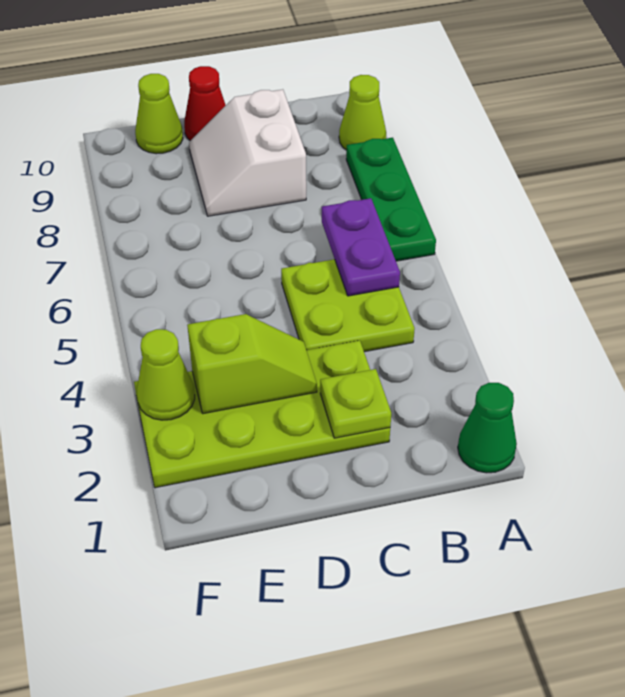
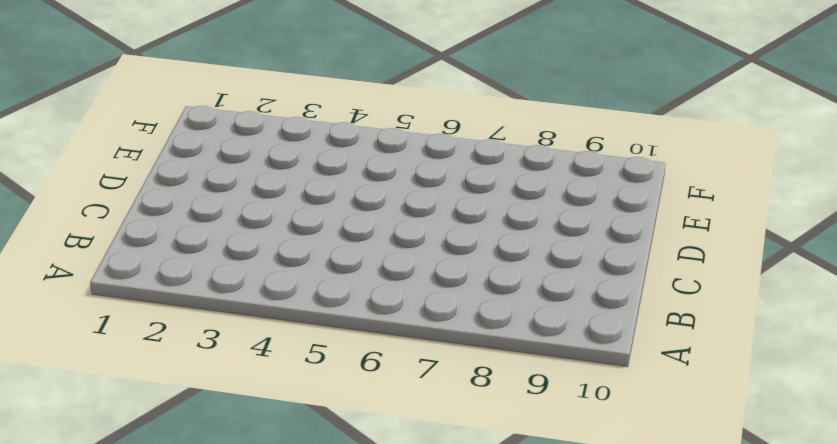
none -> green cone A1 level 1
none -> green plate A6:A8 level 1
none -> lime cone A9 level 1

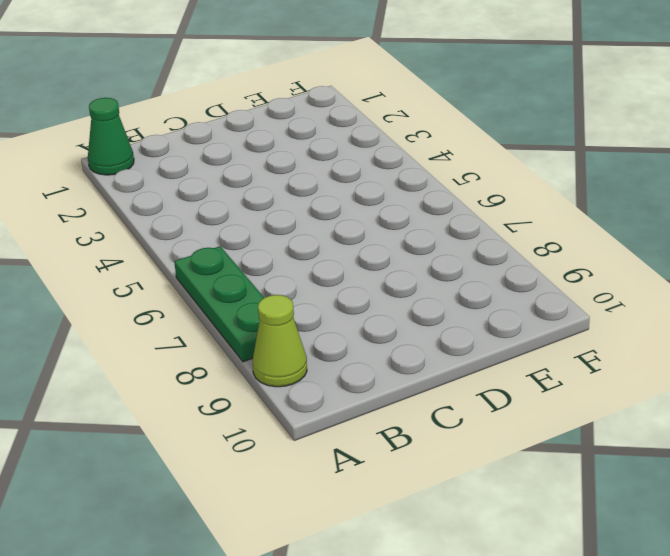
none -> lime plate B4:C5 level 1
none -> lime plate C2:F3 level 1
none -> white slope C8:D9 level 1 top C

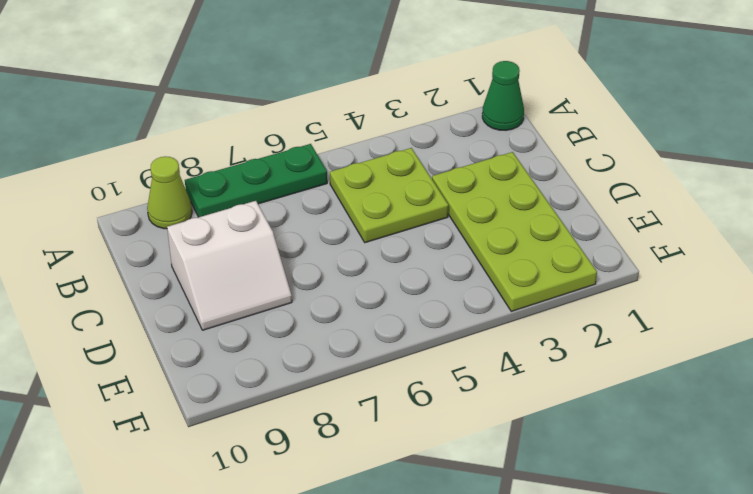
none -> red cone D10 level 1
none -> lime cone E10 level 1
none -> purple plate B5:B6 level 2

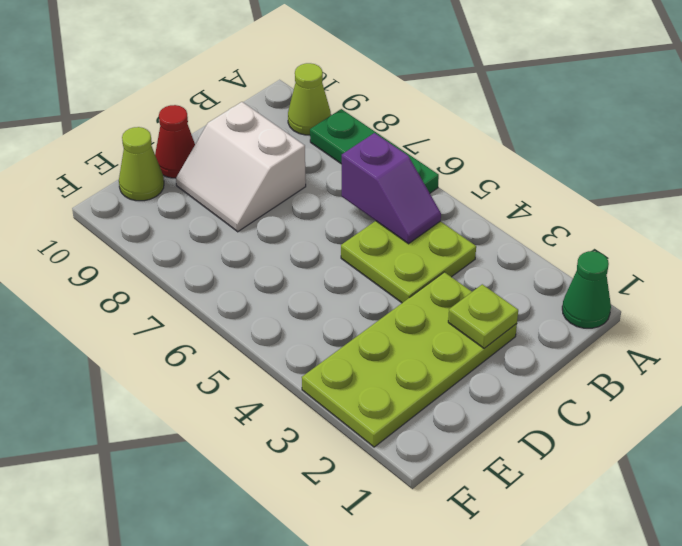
purple slope B5:B6 level 2 top 6 -> purple plate B5:B6 level 2
none -> lime slope D3:E3 level 2 top E
none -> lime cone F3 level 2

